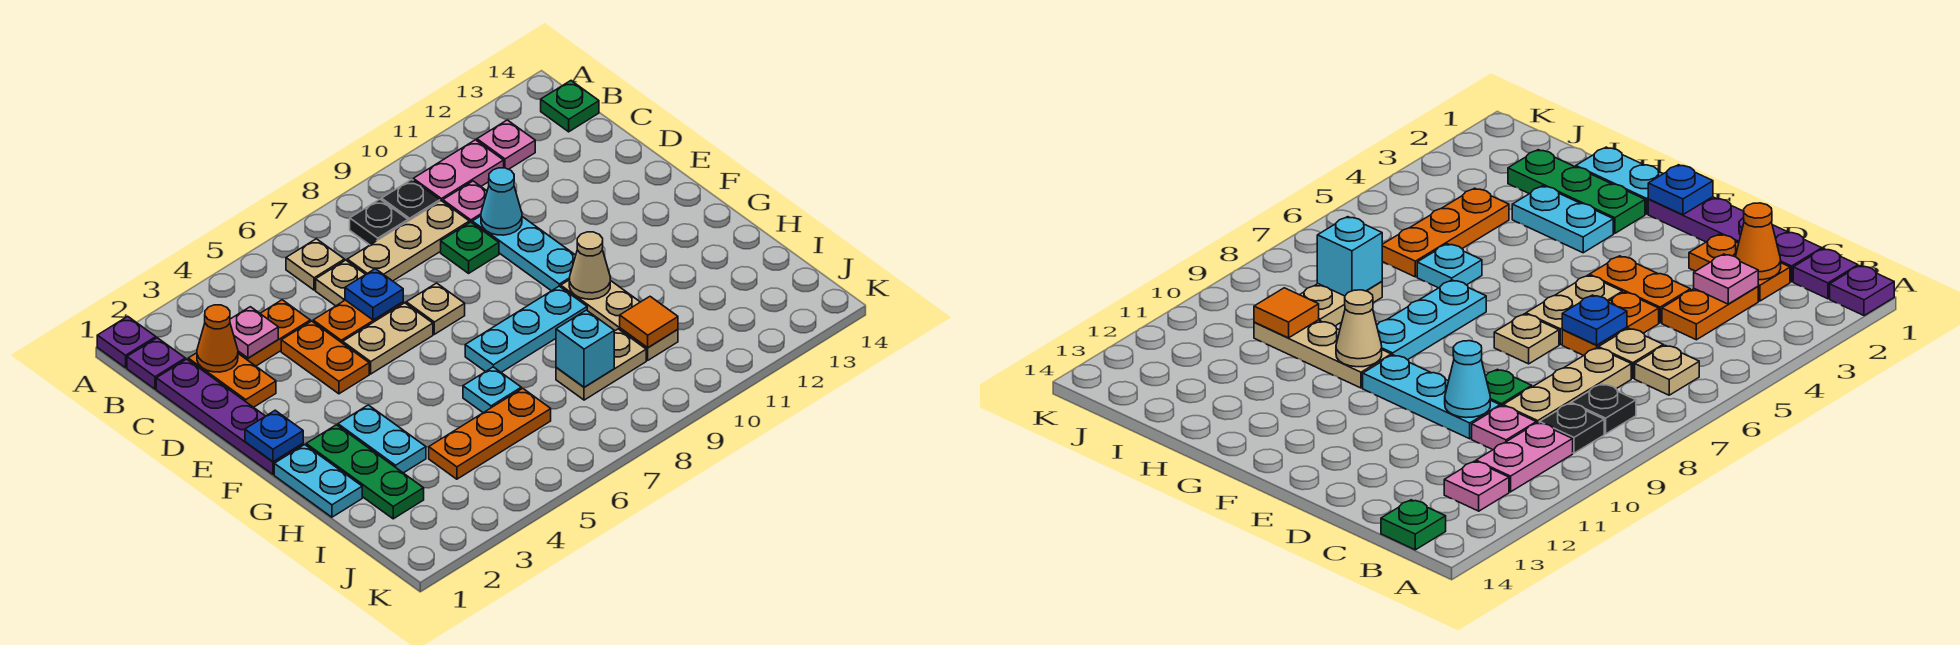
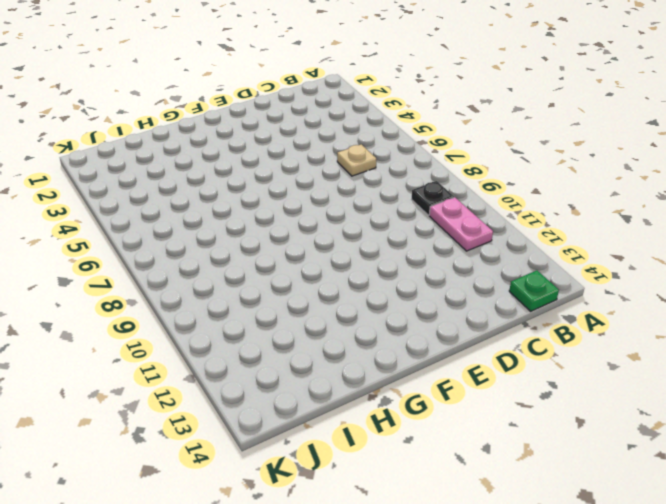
none -> purple plate A1 level 1
none -> purple plate B1 level 1
none -> tan plate B6 level 1
none -> black plate B8 level 1

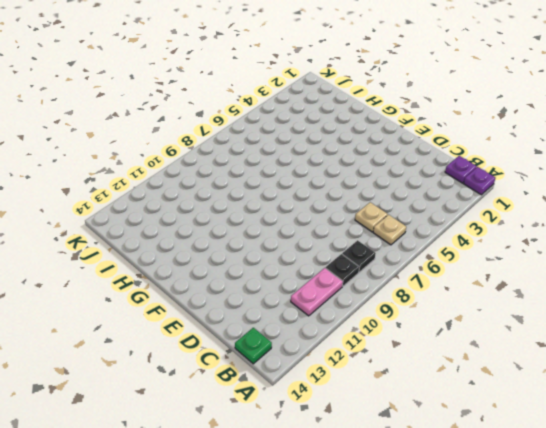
none -> pink plate B12 level 1
none -> purple plate C1:F1 level 1
none -> orange plate C2:D2 level 1
none -> orange plate C3:C4 level 1

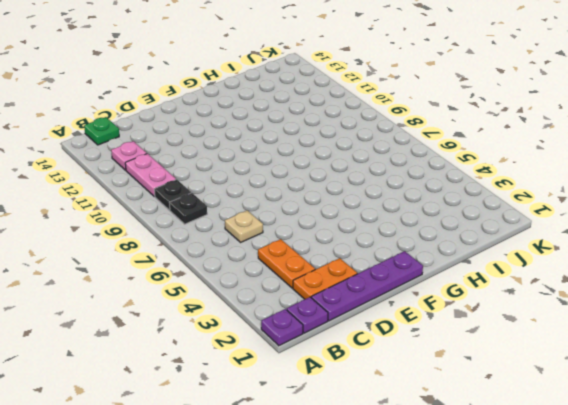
none -> tan plate B6 level 1
none -> tan plate C7:C9 level 1
none -> pink plate C10 level 1
none -> orange plate D4:E4 level 1

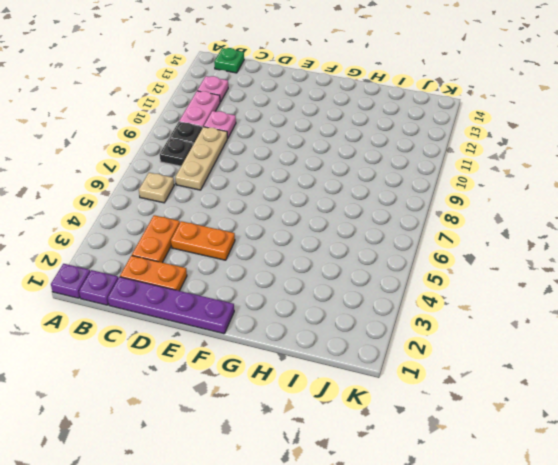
none -> tan plate C6 level 1
none -> orange plate D5:D6 level 1
none -> green plate D9 level 1
none -> cyan plate D10:F10 level 1

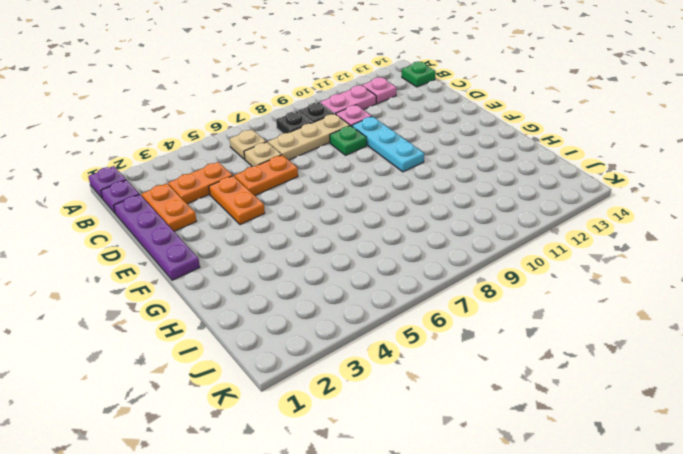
none -> tan plate E5:E6 level 1
none -> tan plate E7 level 1
none -> cyan plate G1:H1 level 1
none -> green plate G2:I2 level 1

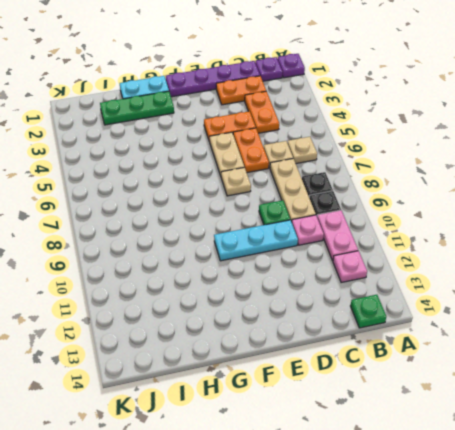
none -> cyan plate G3:H3 level 1
none -> cyan plate G7:G9 level 1
none -> tan plate G10:I10 level 1
none -> cyan plate H6 level 1

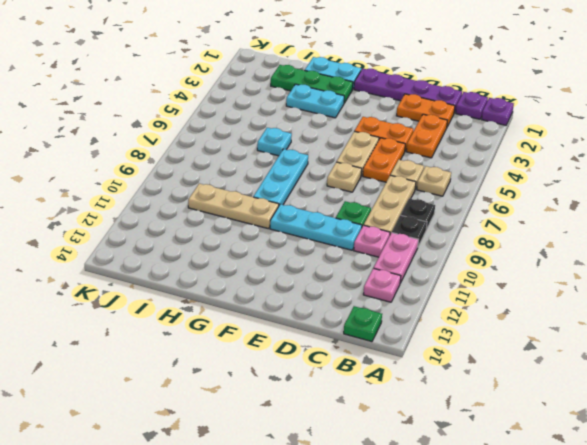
none -> orange plate I4:I6 level 1
none -> tan plate I8:I9 level 1
none -> orange cone C2 level 2
none -> pink plate C3 level 2

